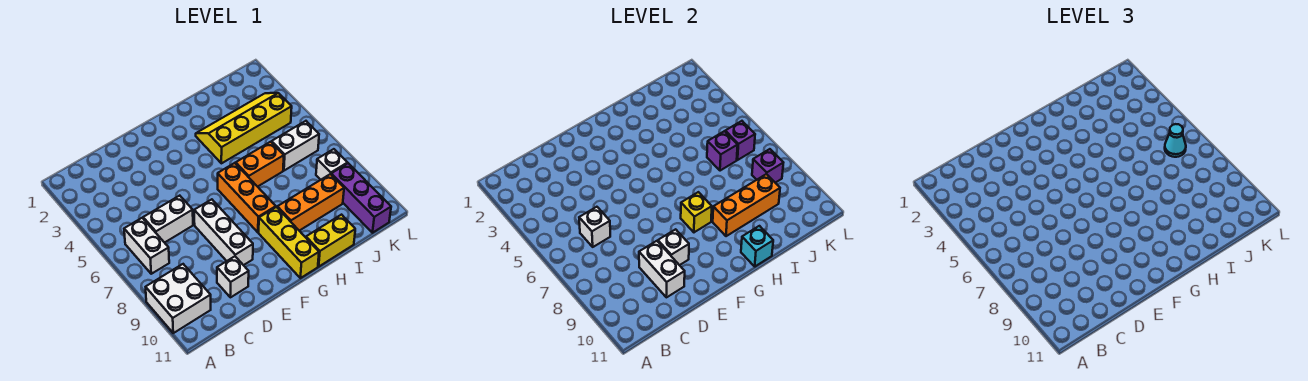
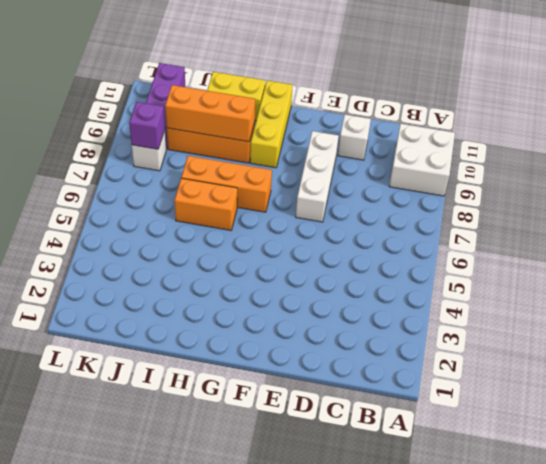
orange brick G7:I7 level 1 -> orange brick G6:G8 level 1
none -> white brick B6:B7 level 1
none -> white brick C6:D6 level 1
none -> yellow slope H3:K4 level 1 top 4

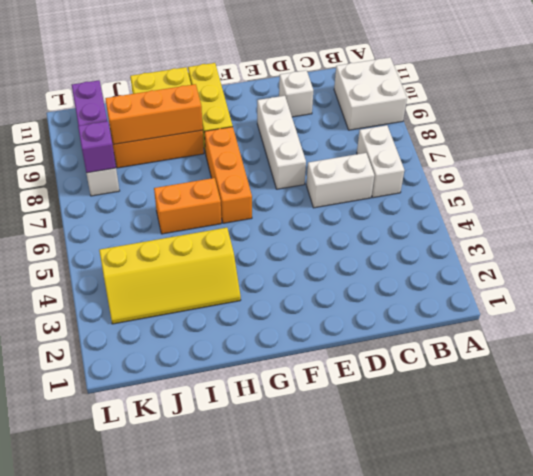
none -> white brick J6:K6 level 1
none -> white brick C6 level 2
none -> white brick D9:D10 level 2

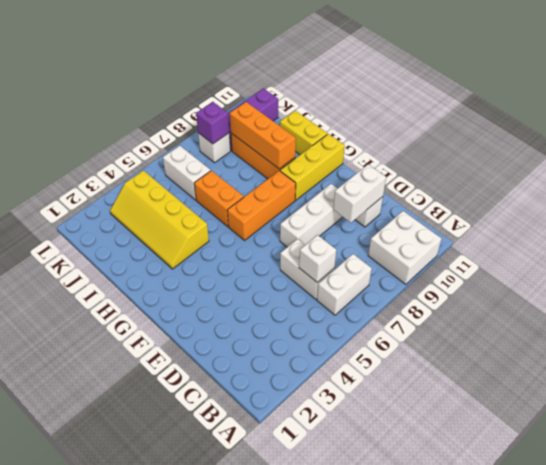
none -> white brick E9 level 2
none -> yellow brick G8 level 2
none -> cyan brick H11 level 2

